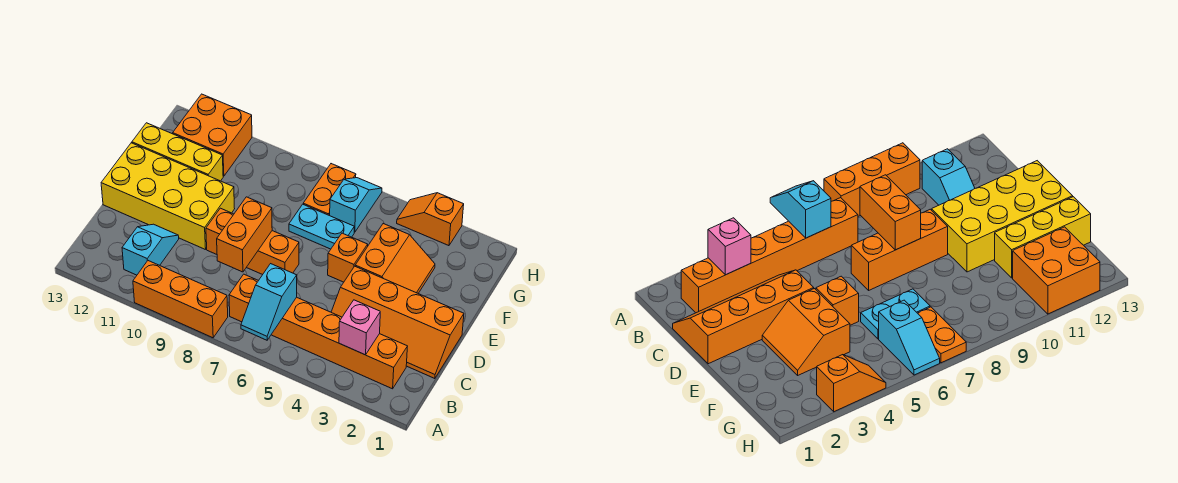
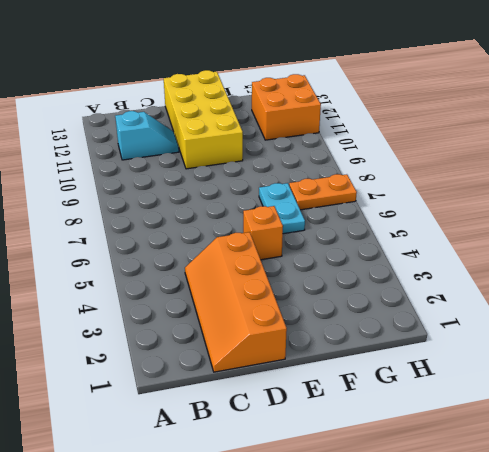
none -> orange brick A8:A10 level 1
none -> orange brick B2:B7 level 1
none -> orange brick D7:D9 level 1

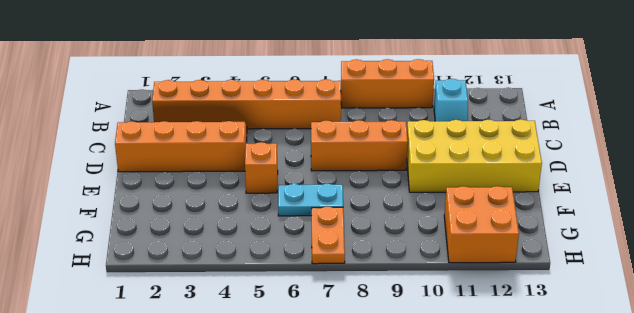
none -> orange slope E3:F4 level 1 top 4
none -> yellow brick F11:F13 level 1
none -> cyan slope G6:H6 level 1 top G

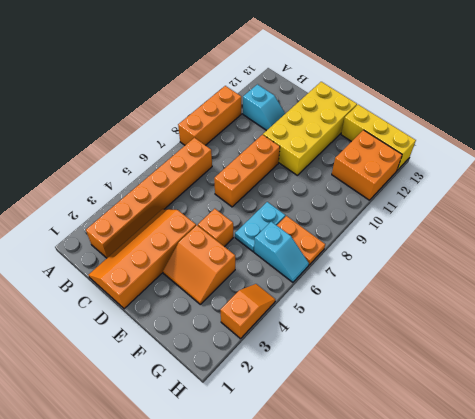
yellow brick F13:H13 level 1 -> yellow brick F11:F13 level 1
none -> cyan slope A6:B6 level 2 top B
none -> pink brick B3 level 2
none -> orange brick C8:D8 level 2

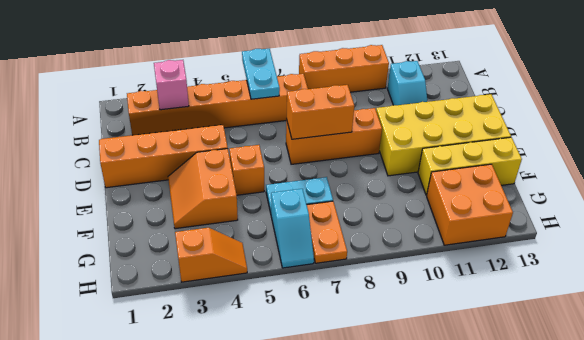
cyan plate A6:B6 level 2 -> cyan slope A6:B6 level 2 top B
orange brick D7:D8 level 2 -> orange brick C8:D8 level 2

